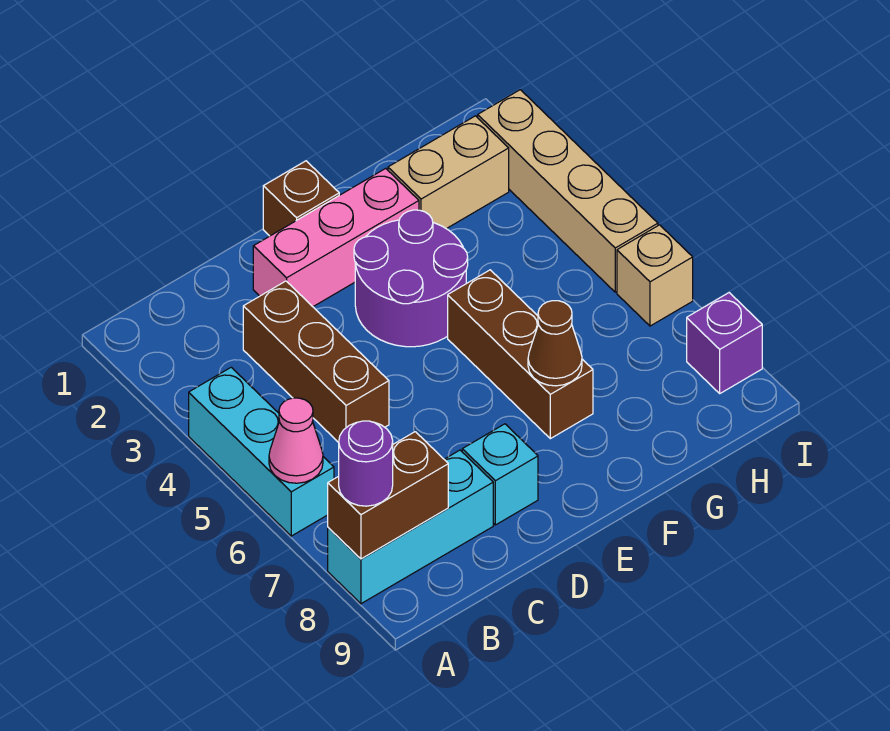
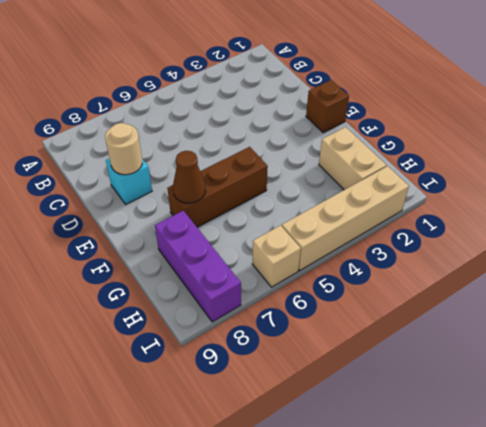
tan round brick D8 level 2 -> none
purple brick G8:I8 level 1 -> purple brick I8 level 1
none -> cyan brick A4:A6 level 1
none -> cyan brick A8:C8 level 1
none -> brown brick C3:C5 level 1

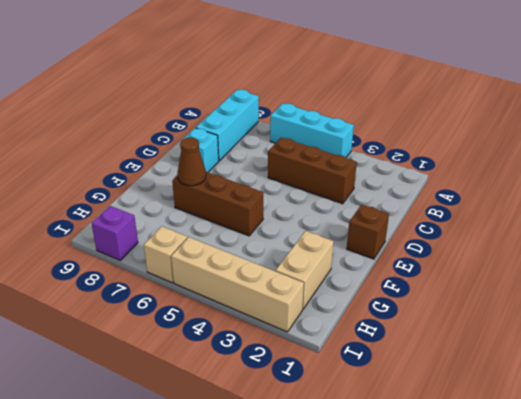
none -> pink brick D2:F2 level 1
none -> purple round brick E3:F4 level 1
none -> pink cone A6 level 2

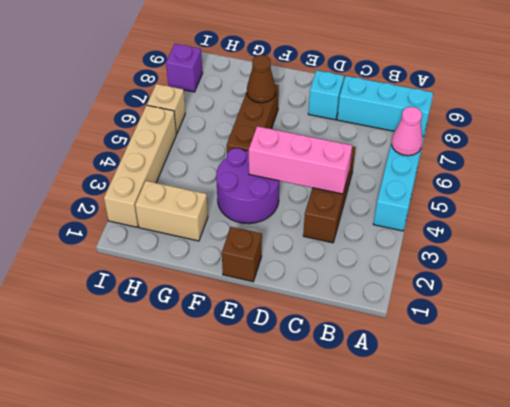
pink brick C4:E4 level 2 -> pink brick D2:F2 level 1
none -> brown brick A8:B8 level 2
none -> purple round brick A8 level 3

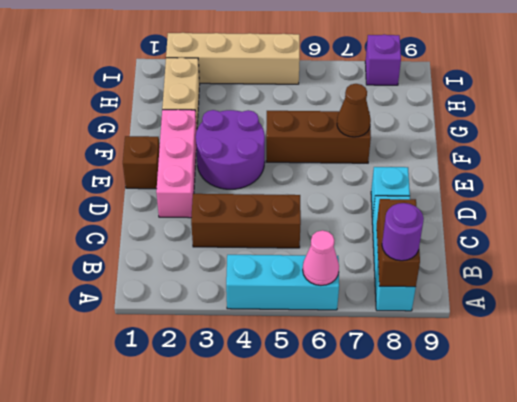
none -> tan brick I6 level 1

